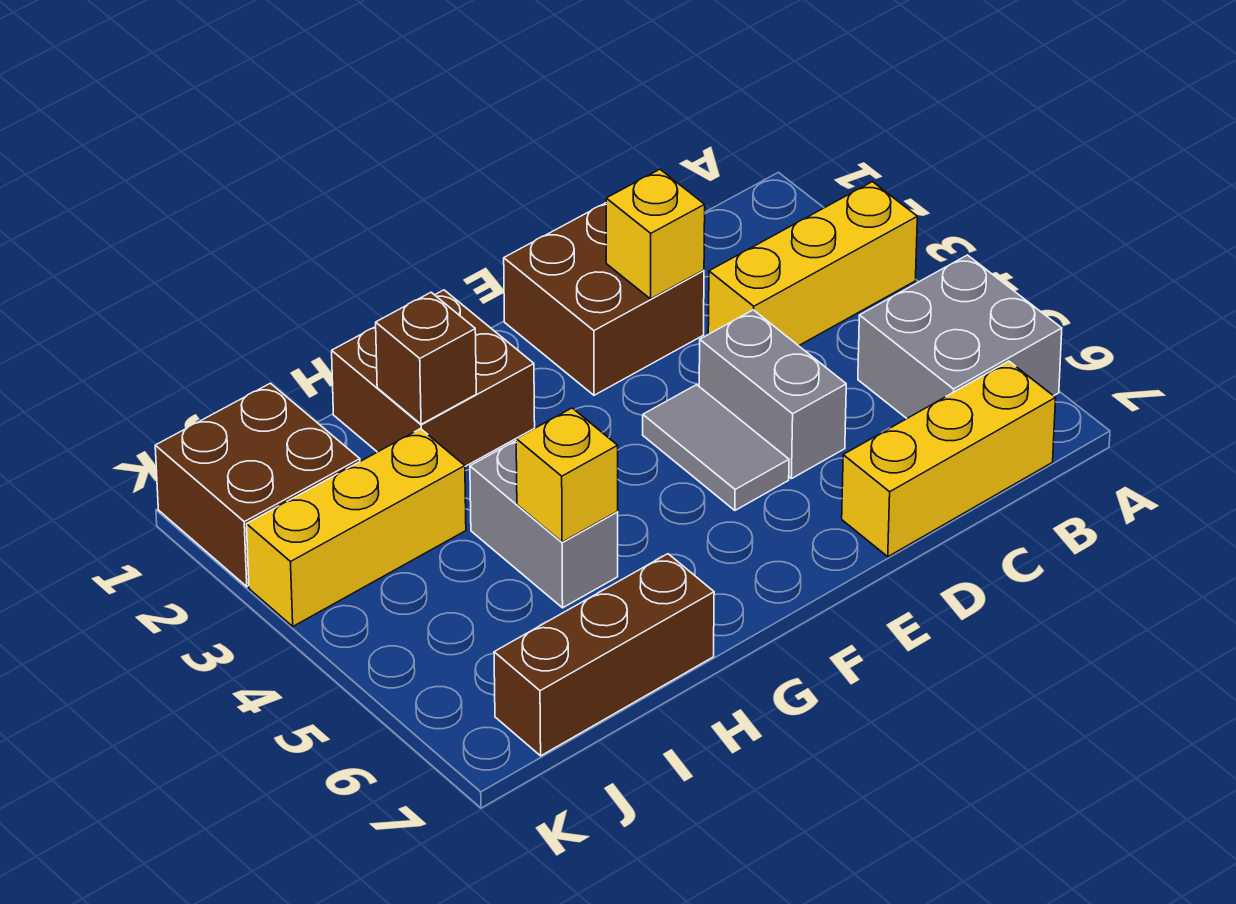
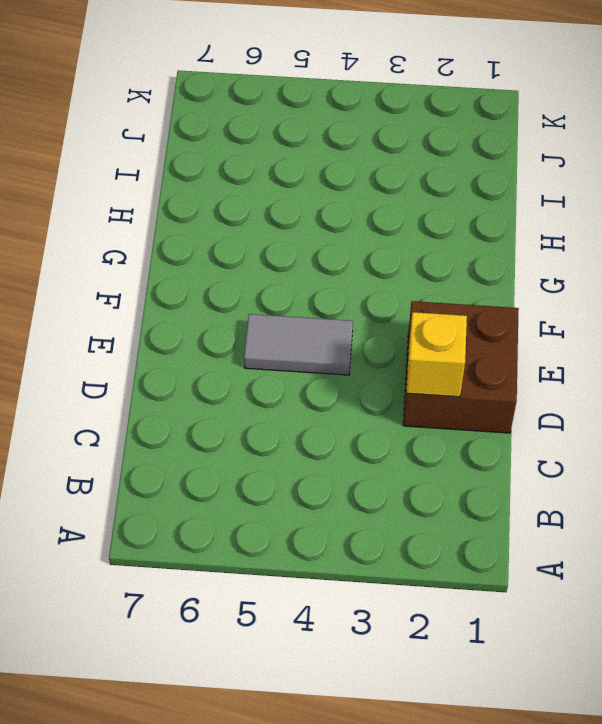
none -> yellow brick A3:C3 level 1
none -> grey brick A5:B6 level 1
none -> yellow brick B7:D7 level 1

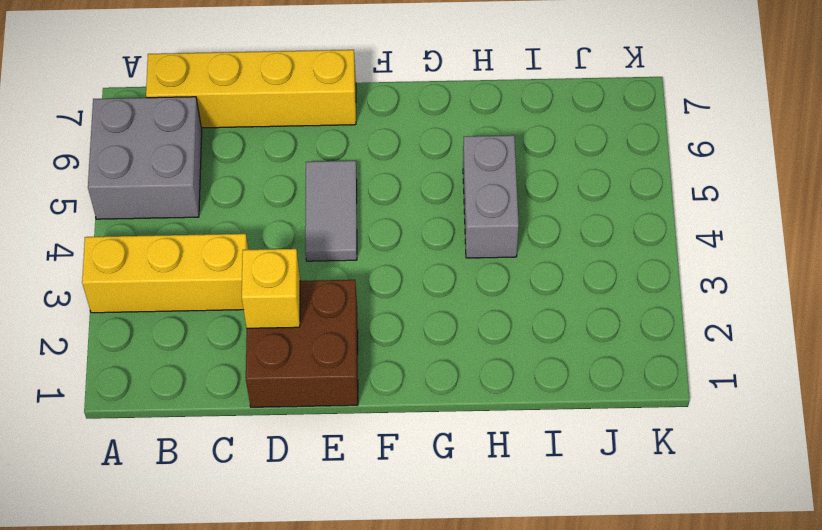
yellow brick B7:E7 level 1 -> yellow brick B7:D7 level 1
none -> grey brick D4:D5 level 1
none -> brown brick G1:H2 level 1
none -> brown brick H7:J7 level 1

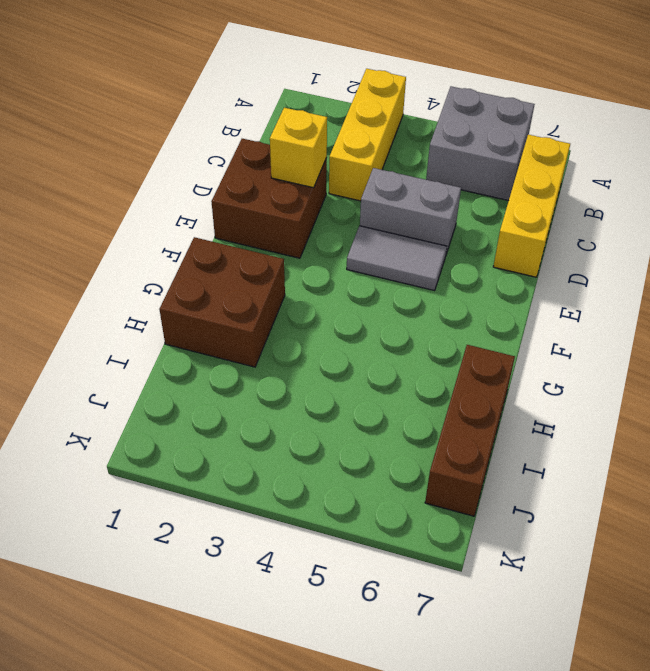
none -> grey brick H4:H5 level 1
none -> yellow brick I3:K3 level 1
none -> brown brick J1:K2 level 1

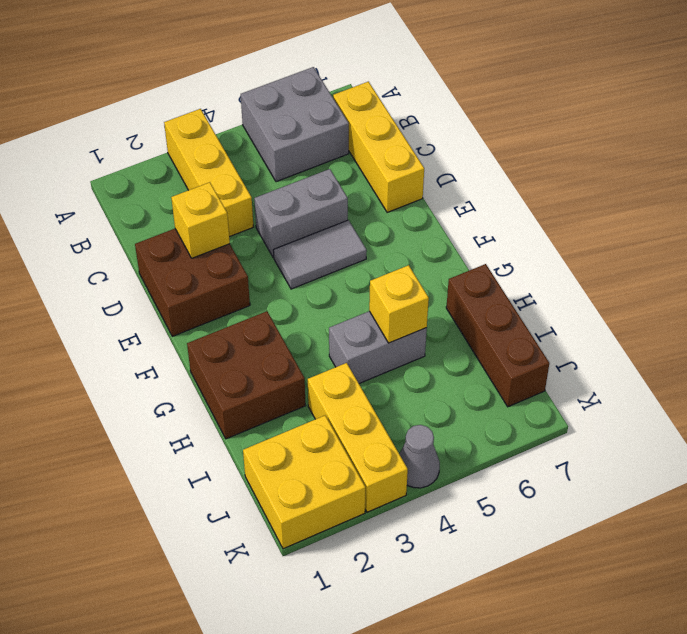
yellow brick J1:K2 level 1 -> brown brick J1:K2 level 1
grey cone K4 level 1 -> none
none -> brown brick H2 level 2

